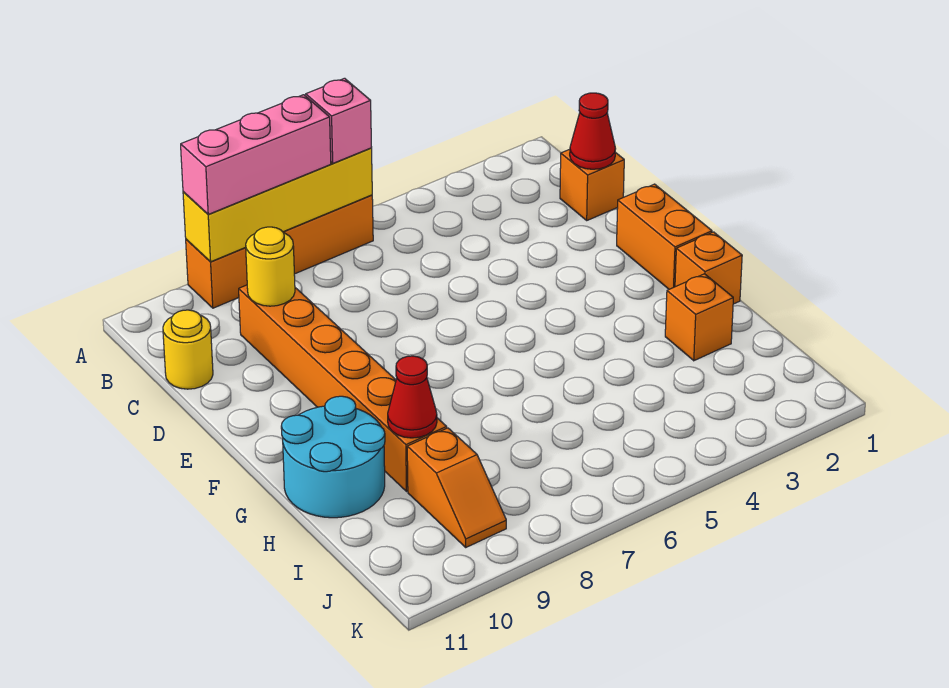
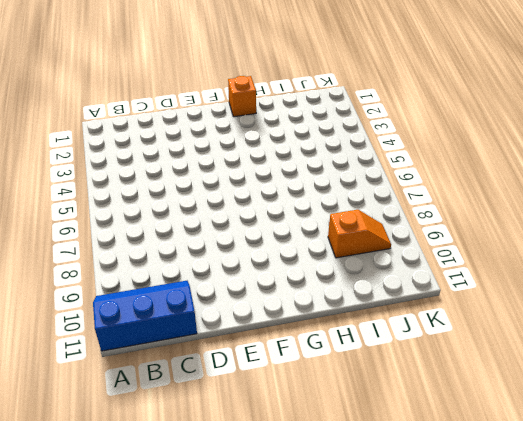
blue slope A10:C11 level 1 top 11 -> yellow round brick C11 level 1
none -> orange brick A6:A9 level 1
none -> orange brick C1 level 1
none -> orange brick C9:H9 level 1

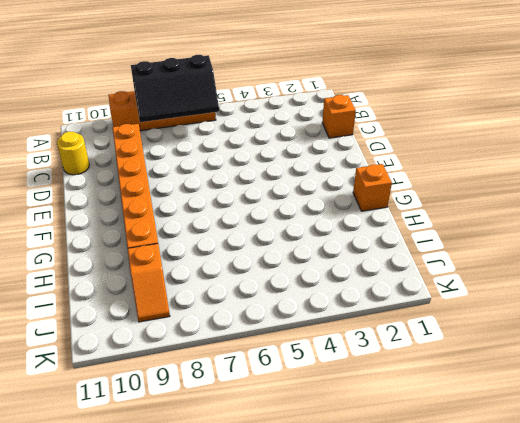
black slope A6:B8 level 2 top A -> yellow brick A6:A9 level 2
none -> orange brick E1:F1 level 1
none -> cyan round brick G10:H11 level 1
none -> orange brick H2 level 1

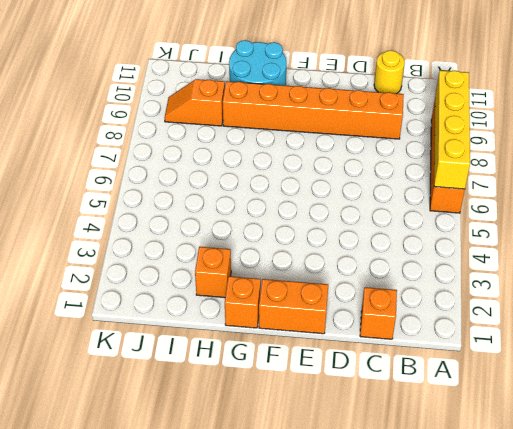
none -> red cone C1 level 2
none -> yellow round brick C9 level 2
none -> red cone H9 level 2

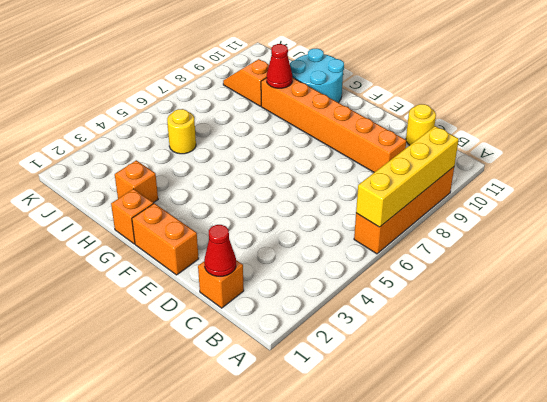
yellow round brick I5 level 1 -> yellow round brick C9 level 2
none -> pink brick A6 level 3
none -> pink brick A7:A9 level 3

